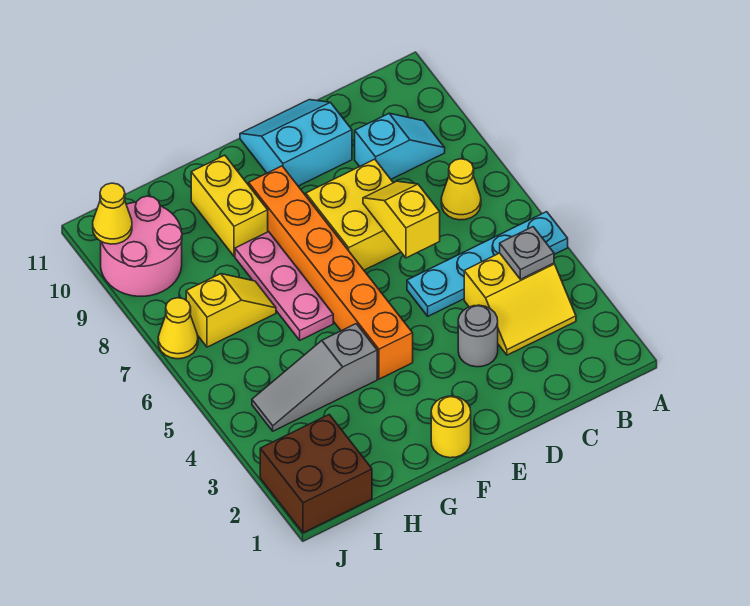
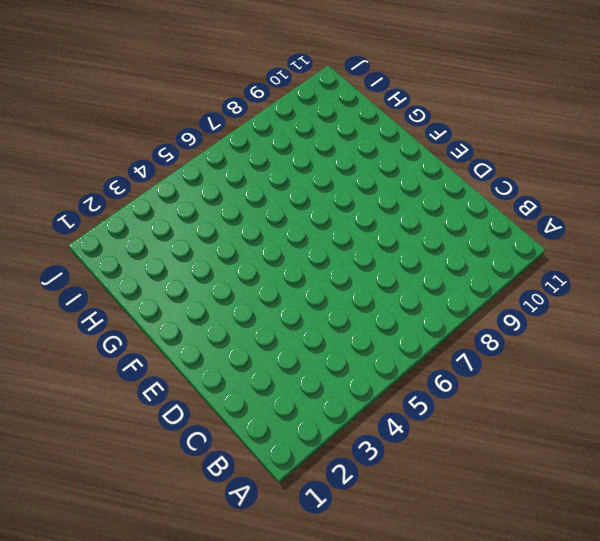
none -> cyan plate A5:D5 level 1
none -> yellow slope B3:C4 level 1 top 4
none -> yellow cone B7 level 1

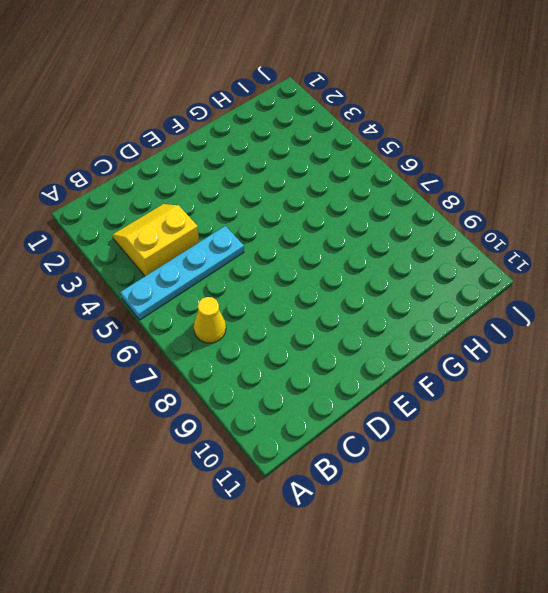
none -> cyan slope B9:C9 level 1 top C
none -> grey round brick D3 level 1
none -> yellow brick D7:E8 level 1

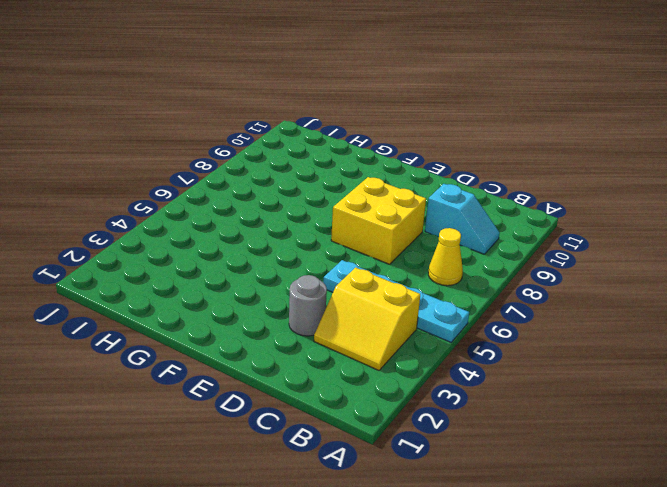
none -> cyan slope D10:E11 level 1 top 10
none -> yellow round brick F1 level 1
none -> orange brick F4:F9 level 1

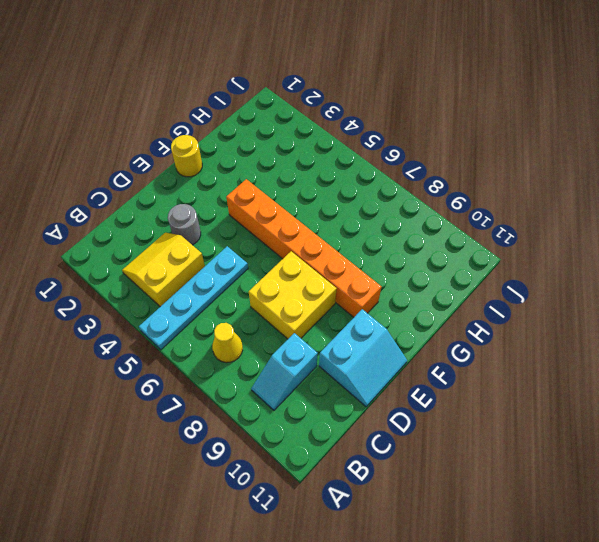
none -> grey slope G4:I4 level 1 top G
none -> pink plate G6:G8 level 1
none -> yellow brick G9:G10 level 1

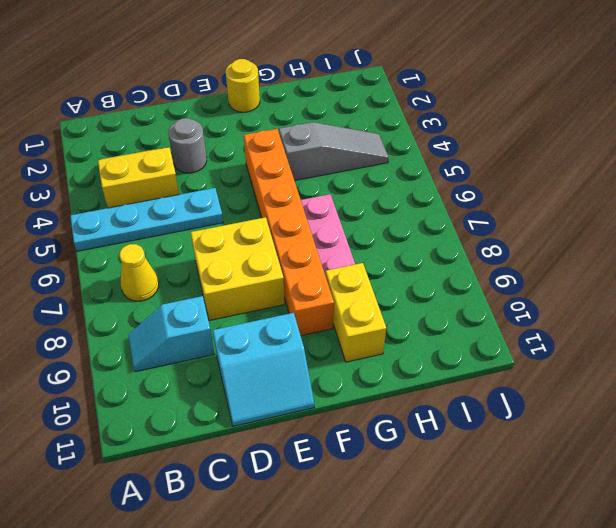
none -> yellow slope H7:I7 level 1 top I
none -> brown brick I1:J2 level 1
none -> pink round brick I9:J10 level 1

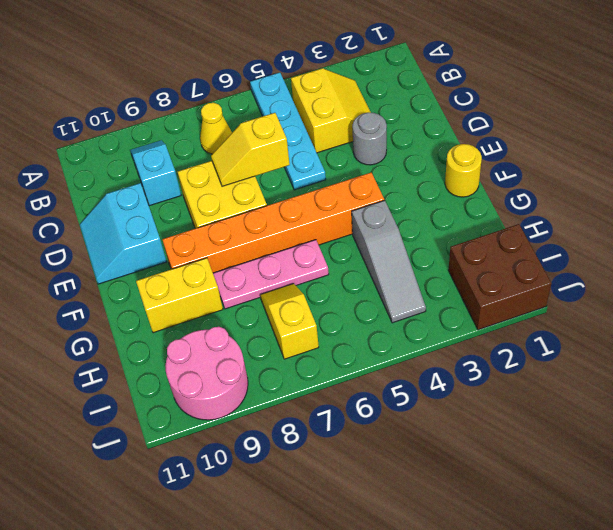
none -> yellow cone J7 level 1
none -> grey plate B4 level 2
none -> yellow cone J10 level 2

